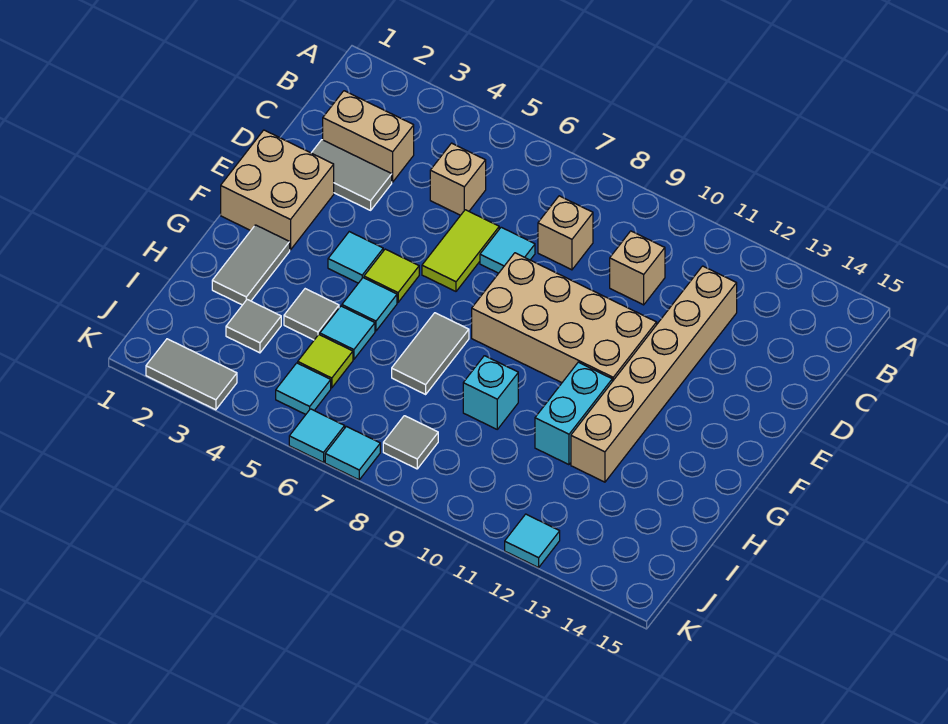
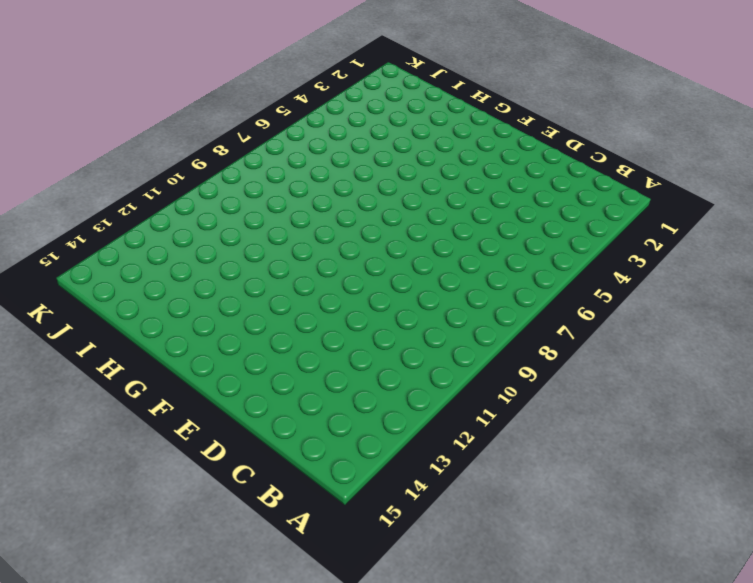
none -> tan brick C2:C3 level 1
none -> tan brick C5 level 1
none -> tan brick C8 level 1

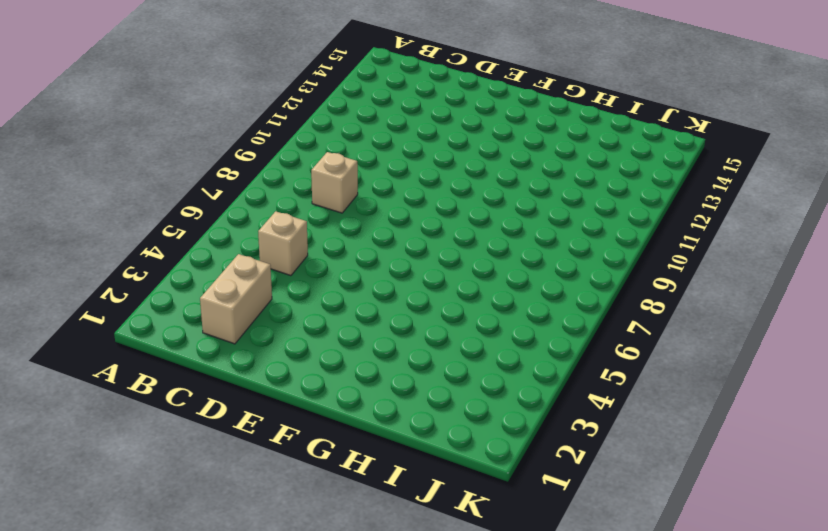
none -> tan brick C10 level 1
none -> tan brick C12:H12 level 1
none -> grey tile D2:D3 level 1

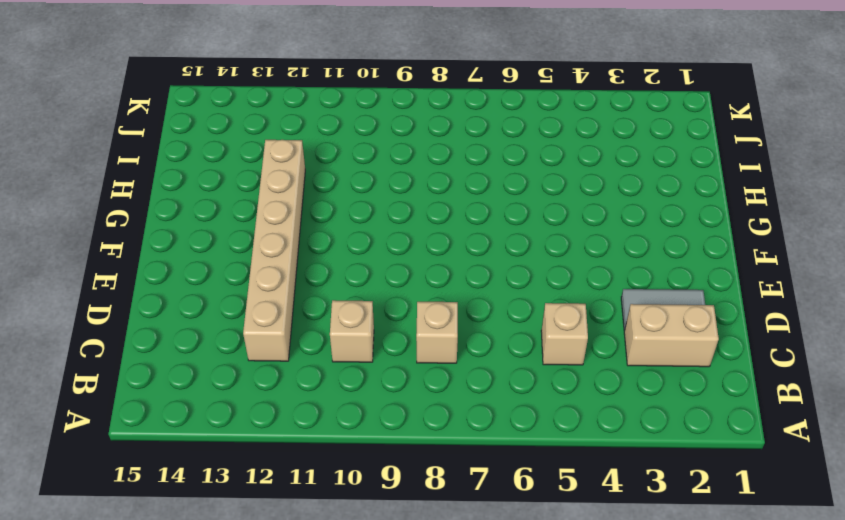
none -> lime tile D6:E6 level 1
none -> cyan tile D7 level 1
none -> tan brick E1:F2 level 1

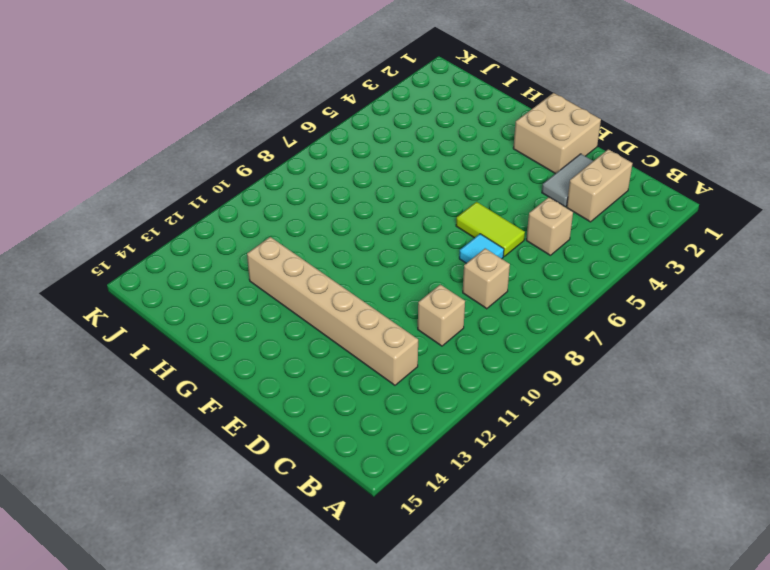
none -> tan brick E8:F11 level 1
none -> cyan tile F4 level 1
none -> lime tile F5 level 1

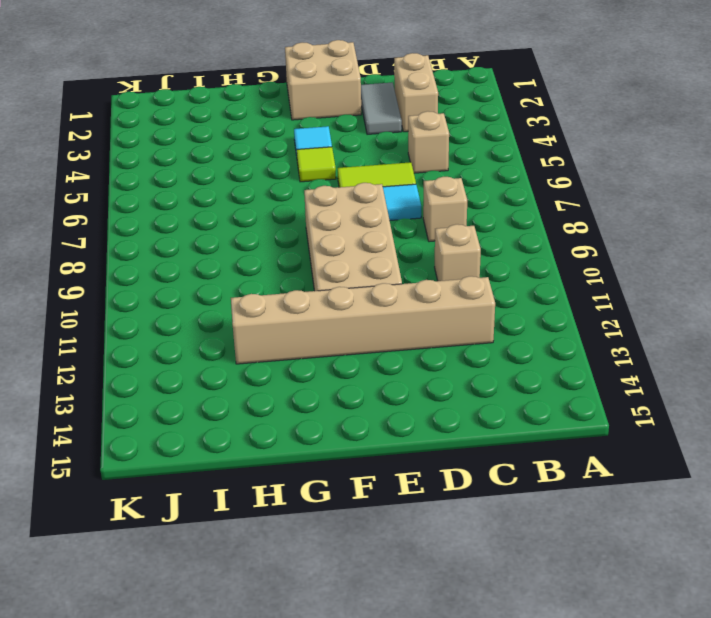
none -> grey tile G2:H2 level 1
none -> cyan tile G5 level 1
none -> grey tile G7:H7 level 1

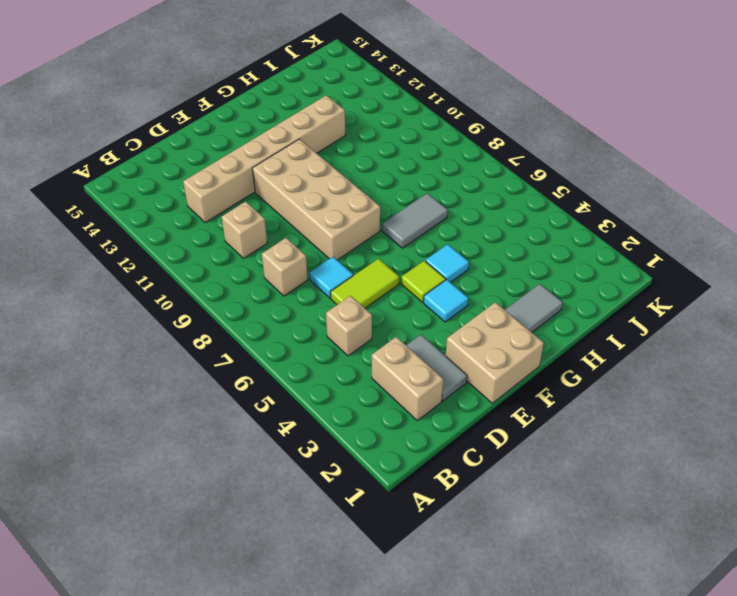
none -> cyan brick G11:H11 level 1
none -> grey tile H4 level 1
none -> cyan tile H5 level 1

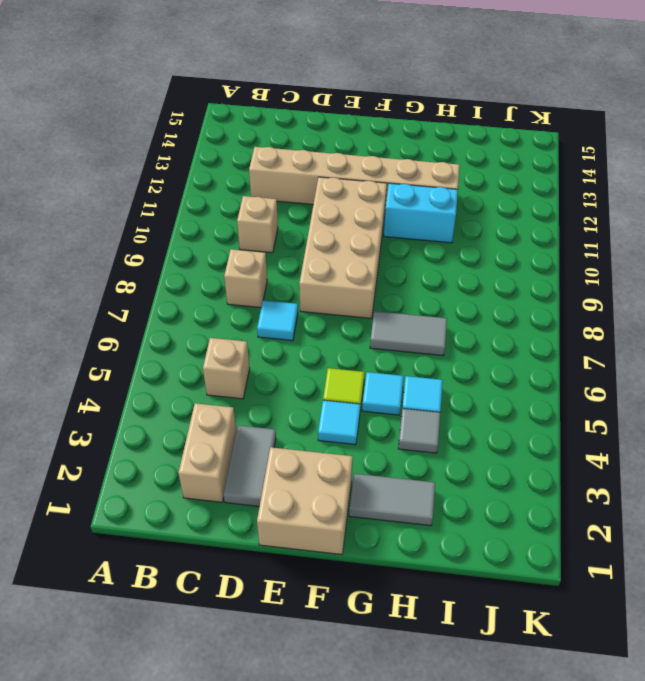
none -> lime tile D6:E6 level 1
none -> cyan brick H9 level 1
none -> grey tile I3 level 1

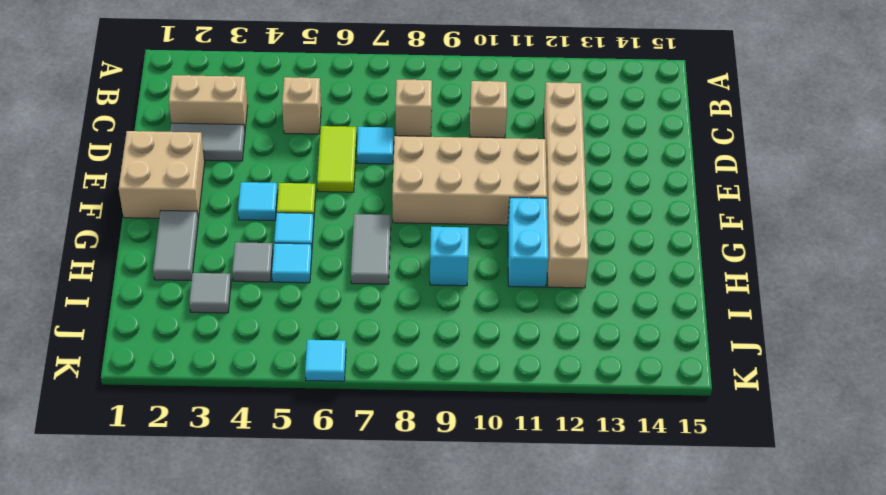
none -> lime tile I5 level 1
none -> cyan tile J5 level 1
none -> grey tile J8 level 1

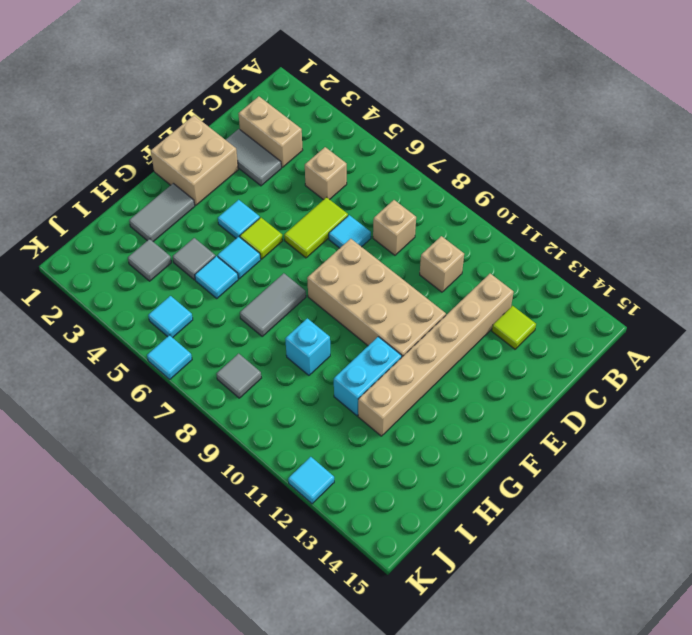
lime tile C13 level 1 -> lime tile I5 level 1
none -> grey tile K2:K3 level 1
none -> cyan tile K7 level 1

